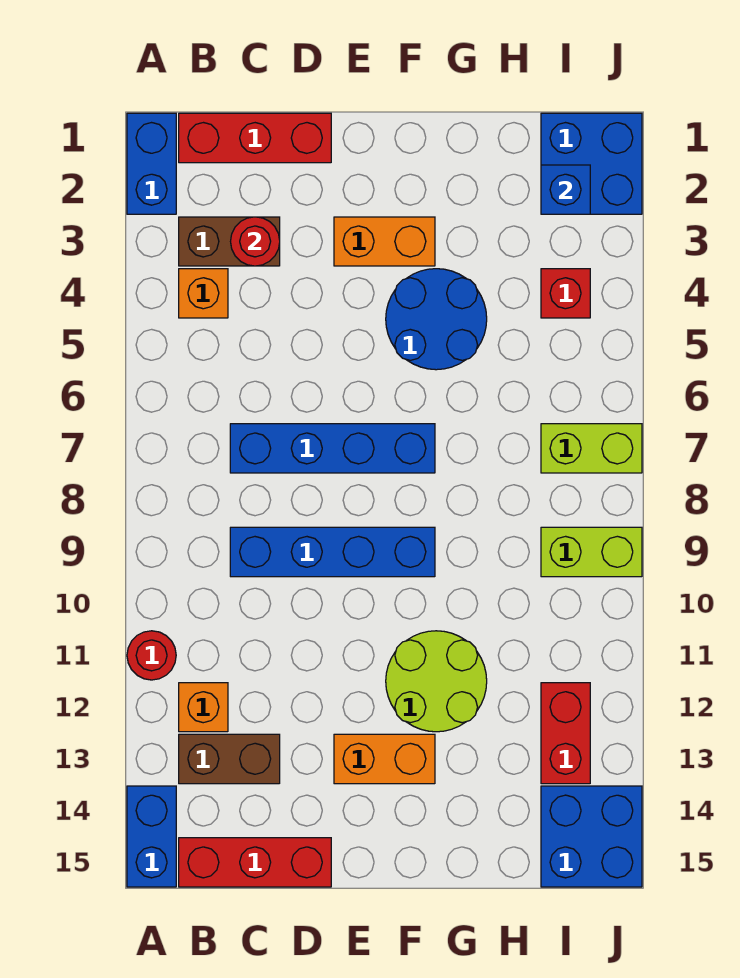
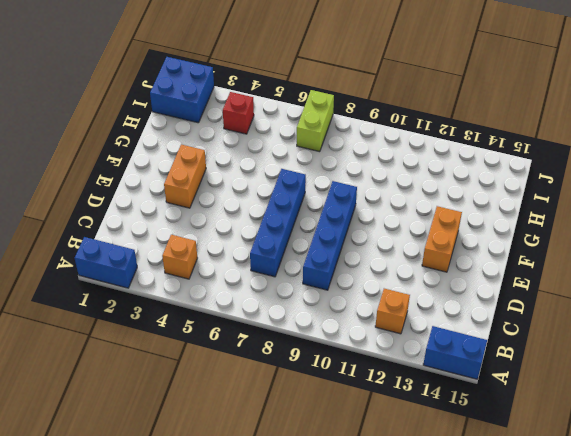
none -> red round brick A11 level 1
none -> red brick B1:D1 level 1
none -> brown brick B3:C3 level 1

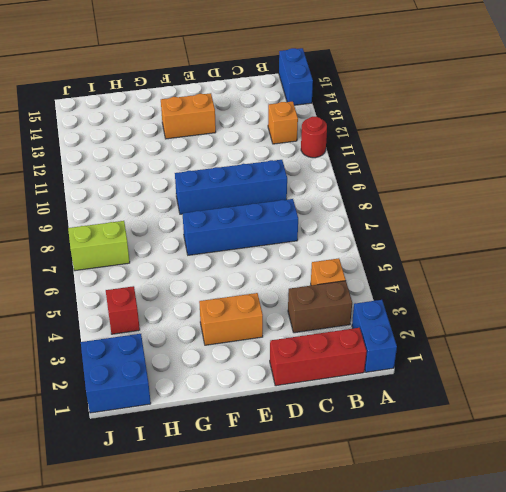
none -> brown brick B13:C13 level 1
none -> red brick B15:D15 level 1
none -> blue round brick F4:G5 level 1

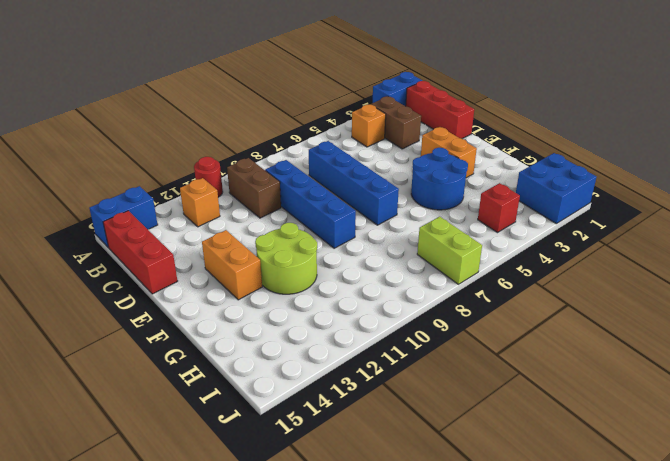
brown brick B10:C10 level 1 -> brown brick B13:C13 level 1
none -> lime brick I9:J9 level 1
none -> red brick I12:I13 level 1
none -> blue brick I14:J15 level 1

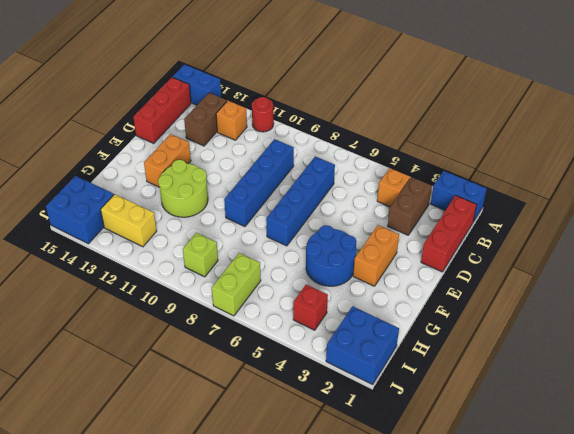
lime brick I9 level 1 -> lime brick I9:J9 level 1
yellow brick I12:I13 level 1 -> red brick I12:I13 level 1
none -> red round brick C3 level 2
none -> blue brick I2 level 2

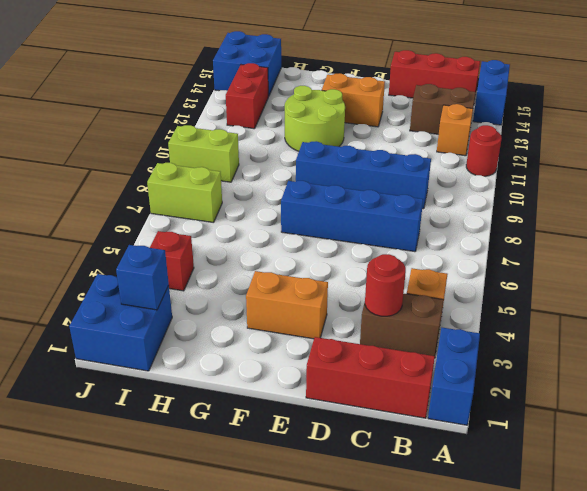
none -> blue round brick F4:G5 level 1

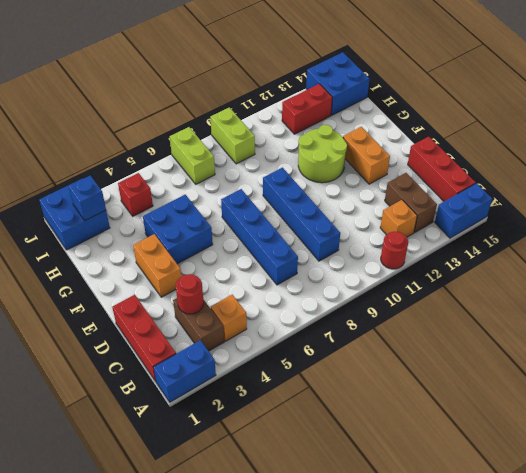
blue brick F4:G5 level 1 -> blue round brick F4:G5 level 1

